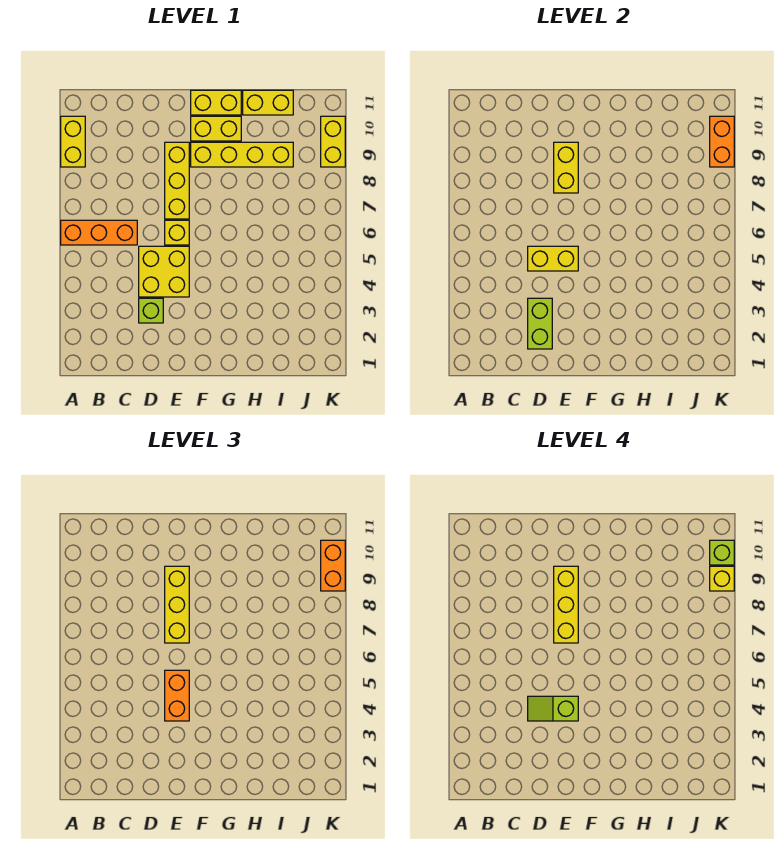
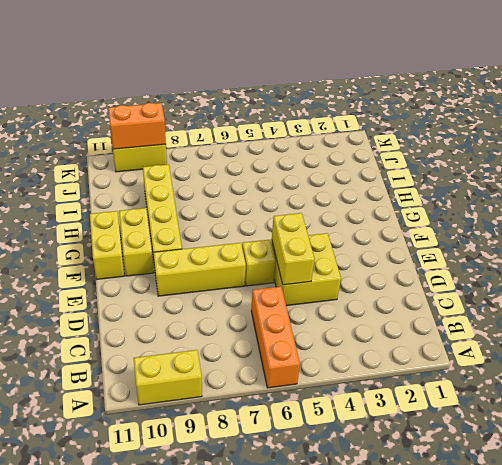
none -> lime brick D3 level 1
none -> yellow brick H11:I11 level 1
none -> lime brick D2:D3 level 2

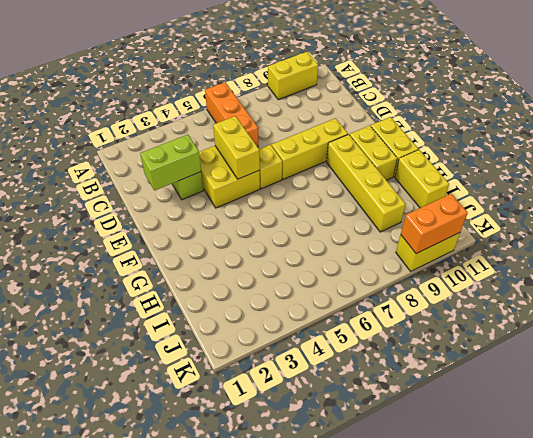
none -> yellow brick E8:E9 level 2
none -> orange brick E4:E5 level 3
none -> yellow brick E7:E9 level 3

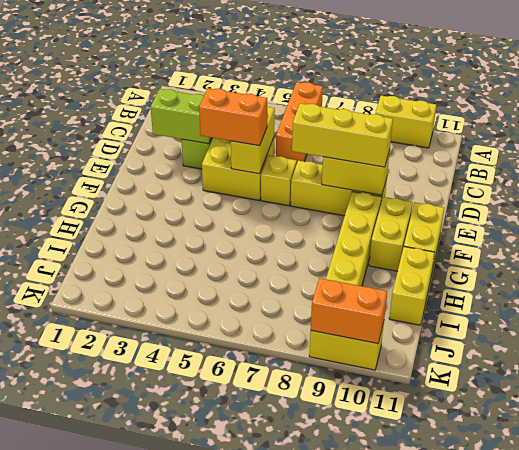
none -> orange brick K9:K10 level 3
none -> lime slope D4:E4 level 4 top E
none -> yellow brick E7:E9 level 4

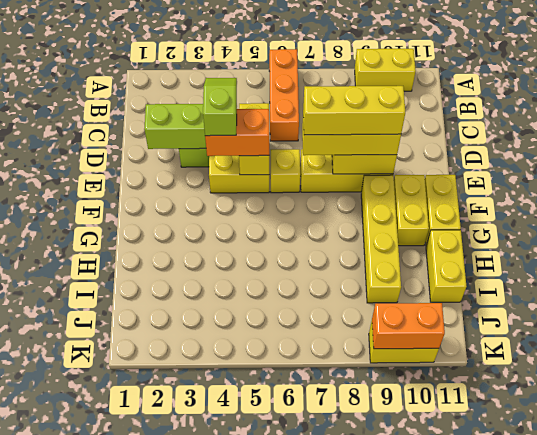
none -> orange brick K9:K10 level 3
none -> yellow brick K9 level 4
none -> lime brick K10 level 4

